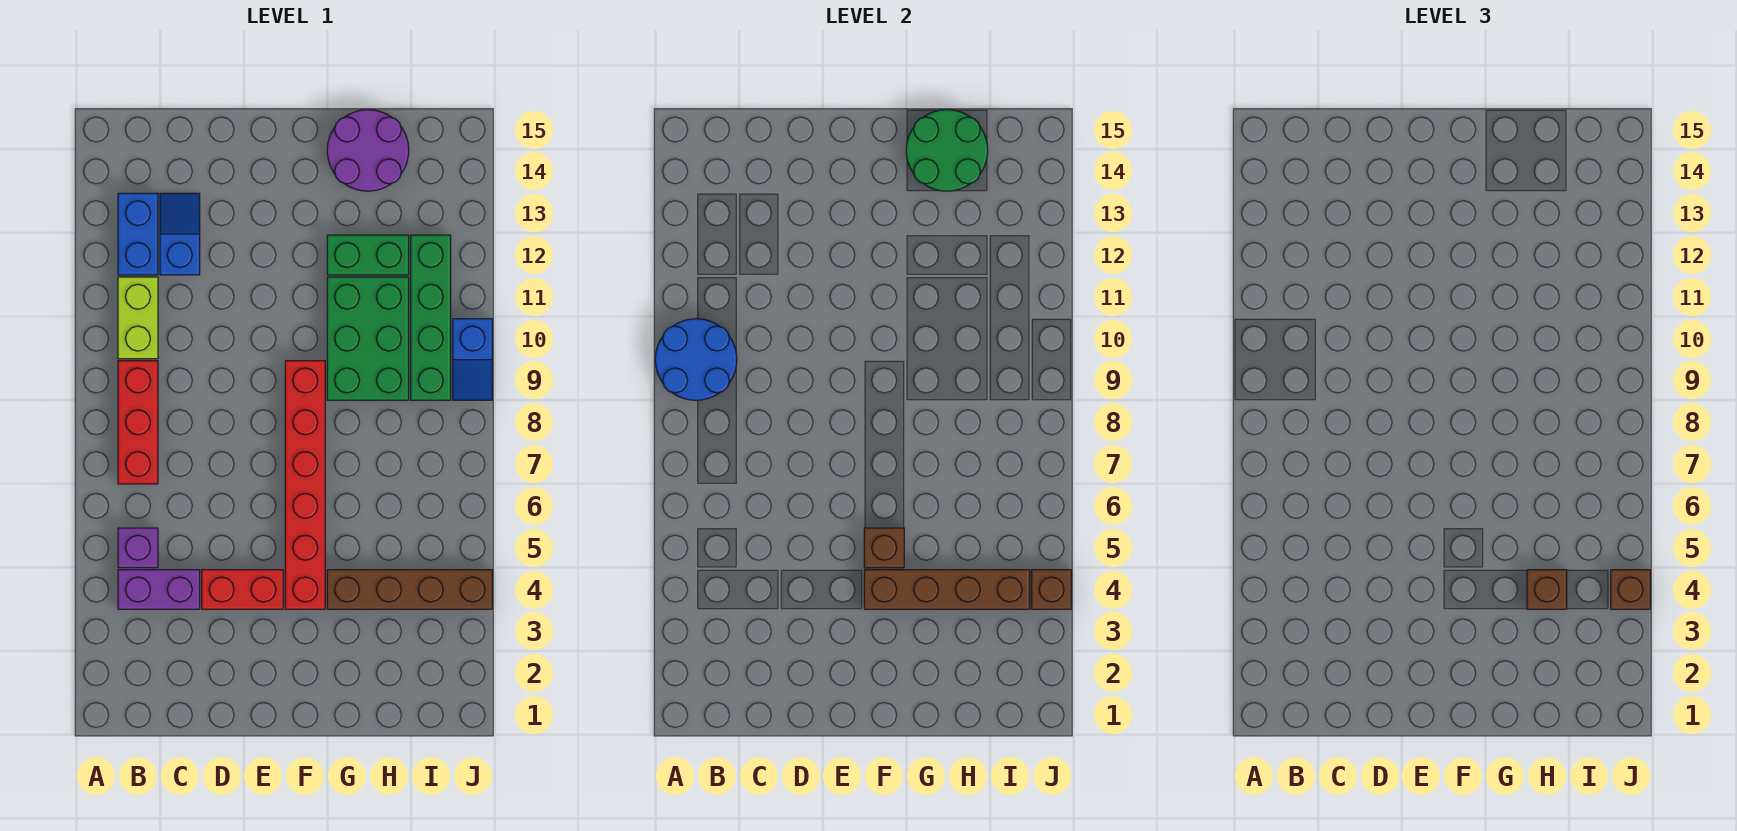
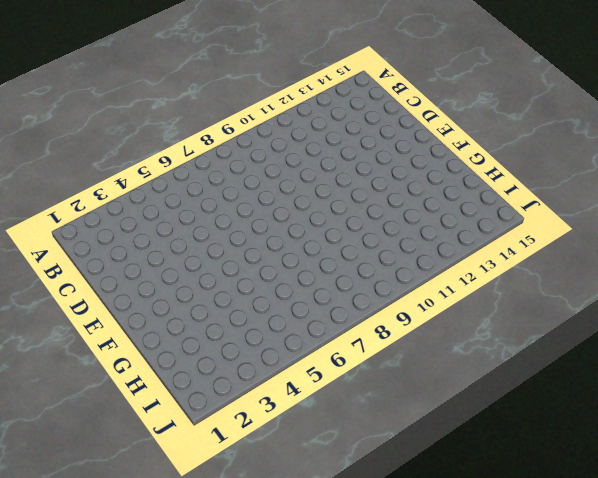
none -> purple brick B4:C4 level 1
none -> purple brick B5 level 1
none -> red brick B7:B9 level 1

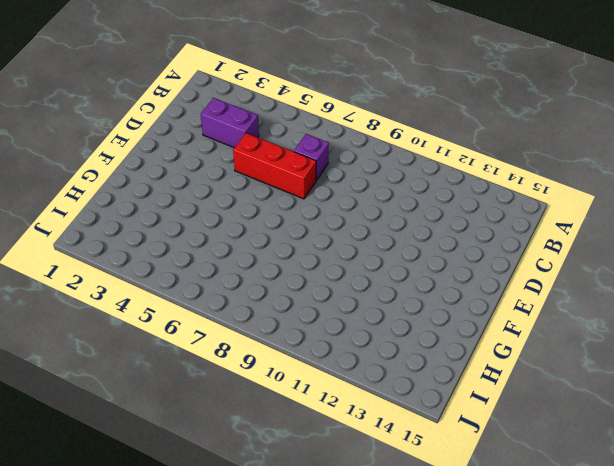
purple brick C3:C4 level 1 -> purple brick B4:C4 level 1
purple brick C7 level 1 -> purple brick B5 level 1
red brick D5:D7 level 1 -> red brick B7:B9 level 1
none -> lime brick B10:B11 level 1
none -> blue brick B12:B13 level 1
none -> blue slope C12:C13 level 1 top 12

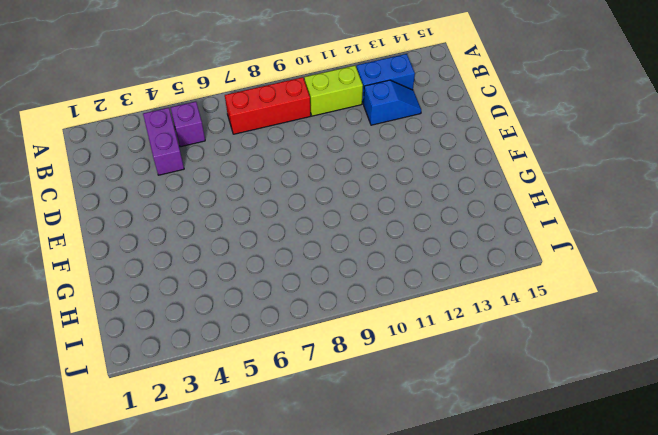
none -> red brick D4:E4 level 1
none -> red brick F4:F9 level 1
none -> brown brick G4:J4 level 1

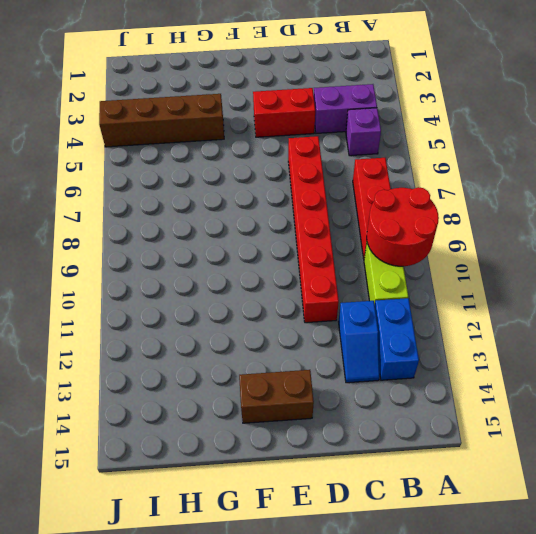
red round brick A9:B10 level 2 -> blue round brick A9:B10 level 2
red brick D6:D11 level 1 -> red brick F4:F9 level 1
brown brick E14:F14 level 1 -> none
none -> green brick G9:H11 level 1
none -> green brick G12:H12 level 1
none -> purple round brick G14:H15 level 1

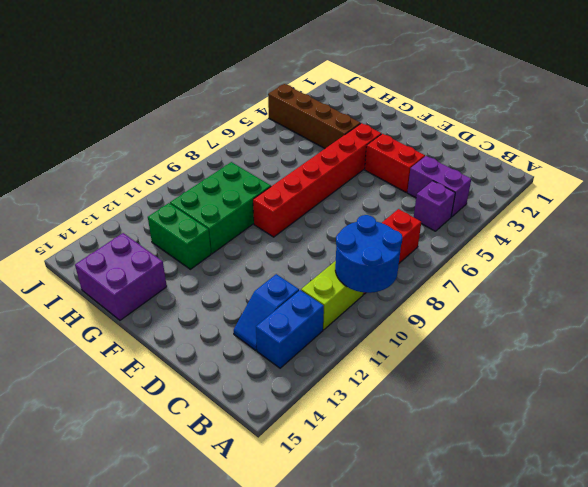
purple brick G14:H15 level 1 -> purple round brick G14:H15 level 1
none -> green brick I9:I12 level 1
none -> blue slope J9:J10 level 1 top 10
none -> brown brick F4:I4 level 2

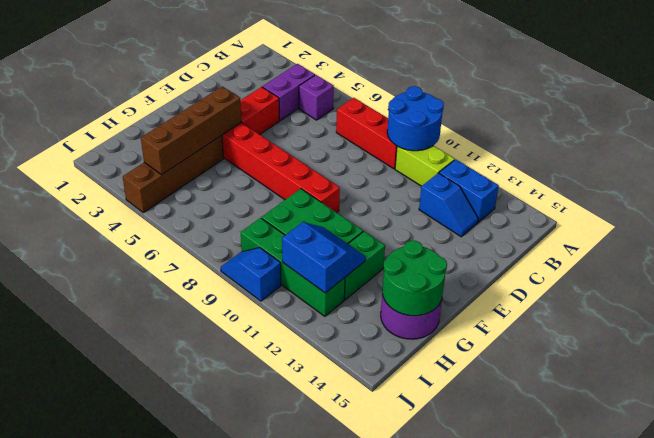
blue slope H11:I12 level 2 top I -> none
none -> brown brick F5 level 2
none -> brown brick J4 level 2
none -> brown brick H4 level 3

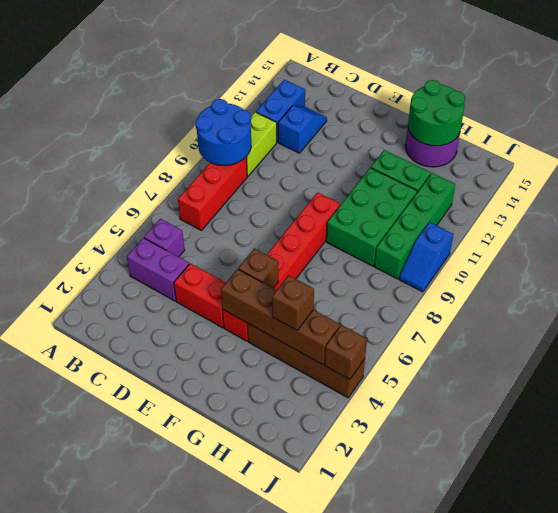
none -> brown brick J4 level 3

